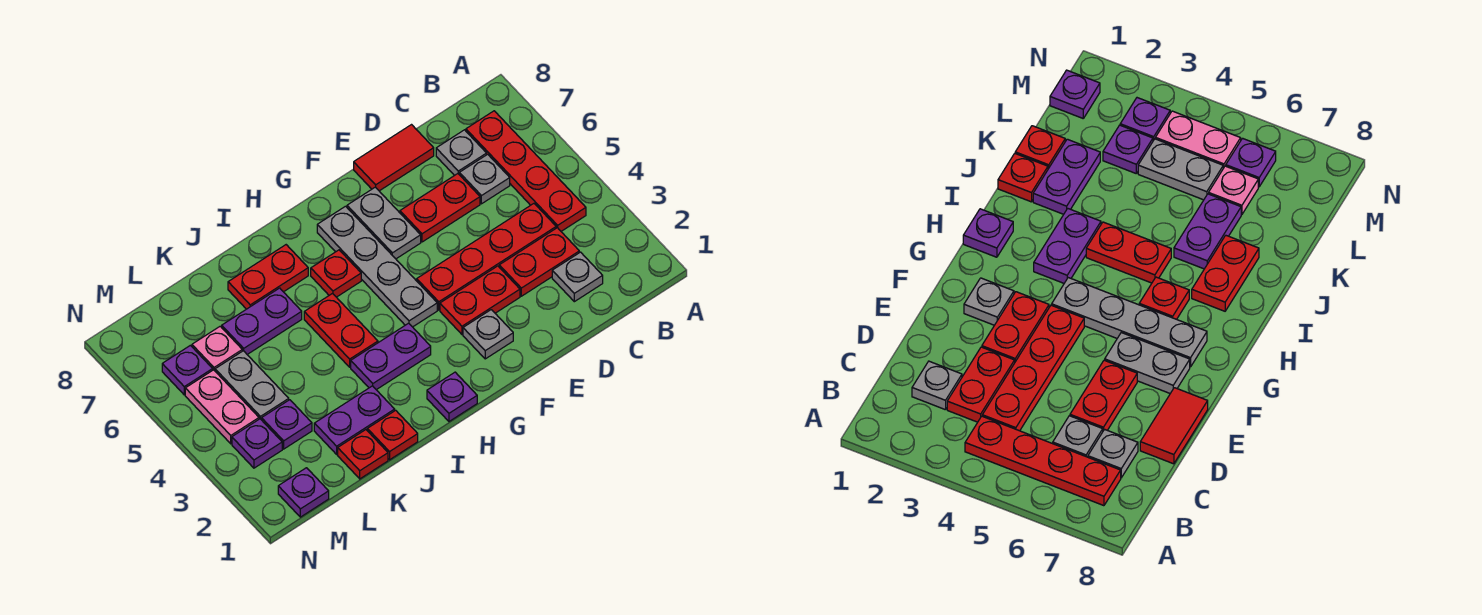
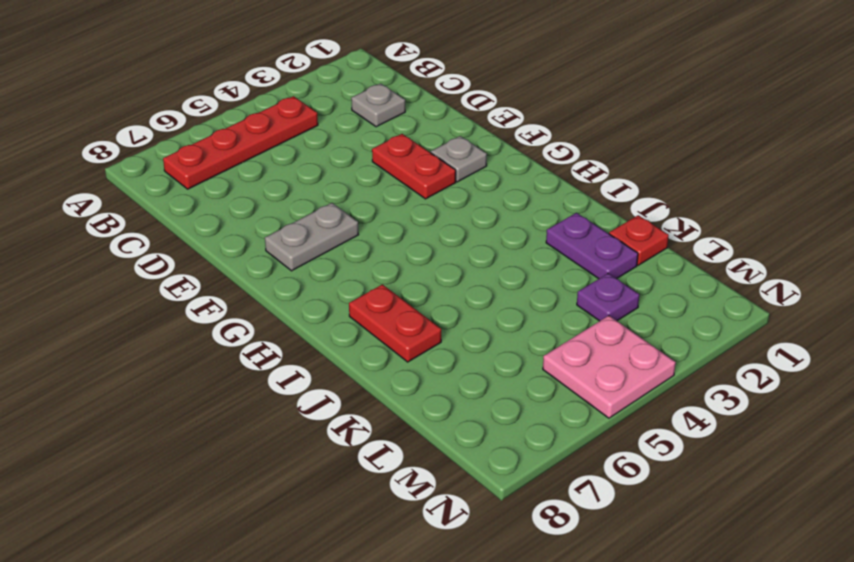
pink plate M4:N5 level 1 -> pink plate M4:M5 level 1
none -> red plate C3:D3 level 1
none -> red plate C4:F4 level 1
none -> grey plate C6 level 1

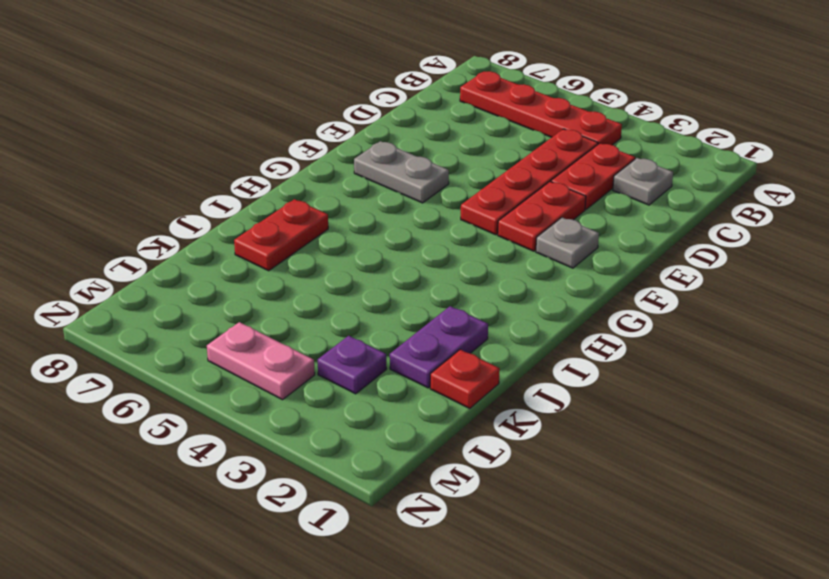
none -> grey plate C6 level 1
none -> grey plate C7 level 1
none -> red plate D6:E6 level 1

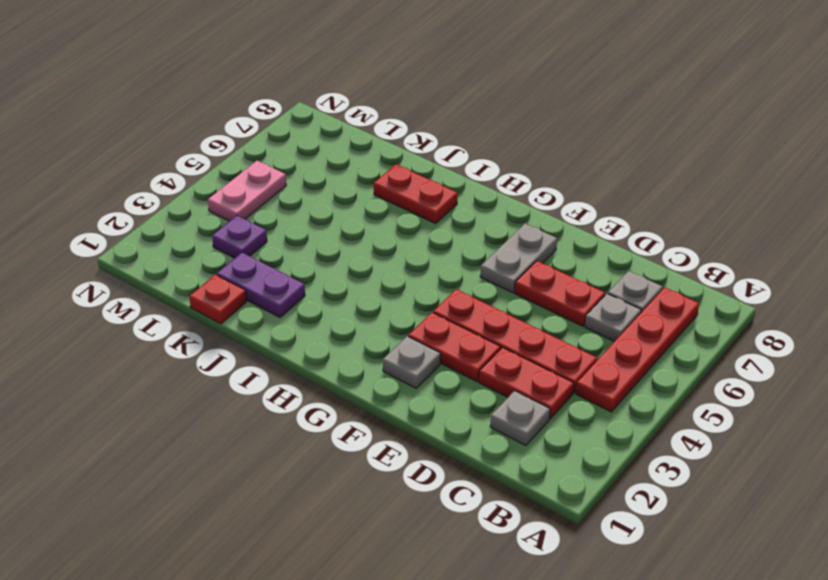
none -> red tile D8:E8 level 1
none -> grey plate G4:G7 level 1
none -> purple plate H1 level 1

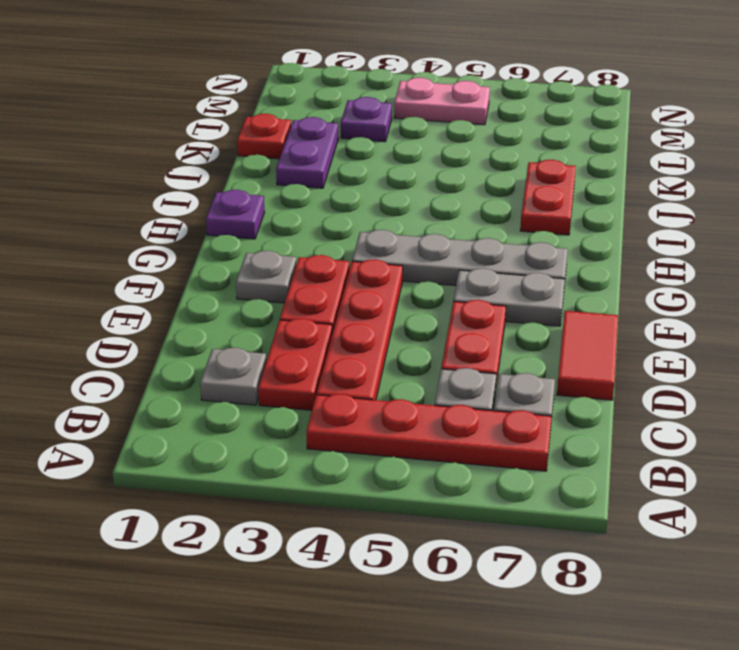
none -> purple plate H3:I3 level 1
none -> red plate H6 level 1
none -> red plate I4:I5 level 1

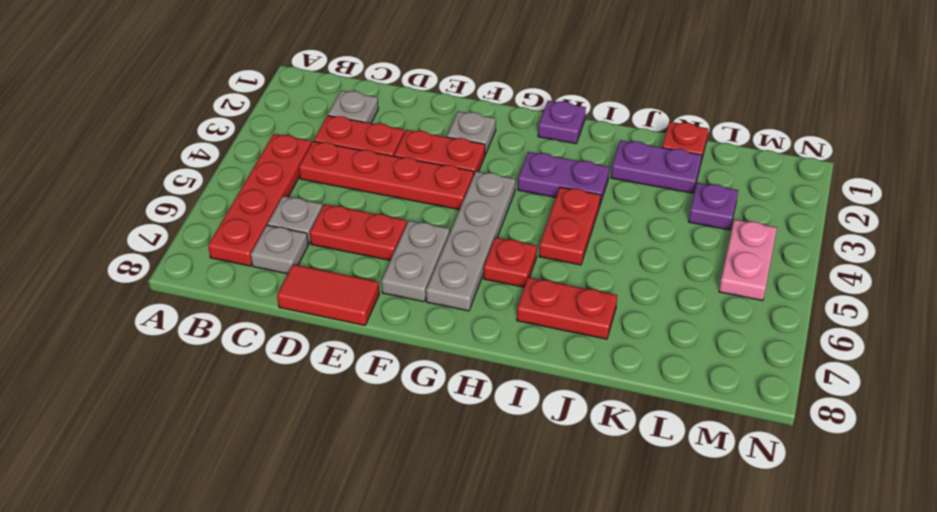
none -> red plate J1 level 1
none -> purple plate J6:K6 level 1
none -> grey plate L4:L5 level 1

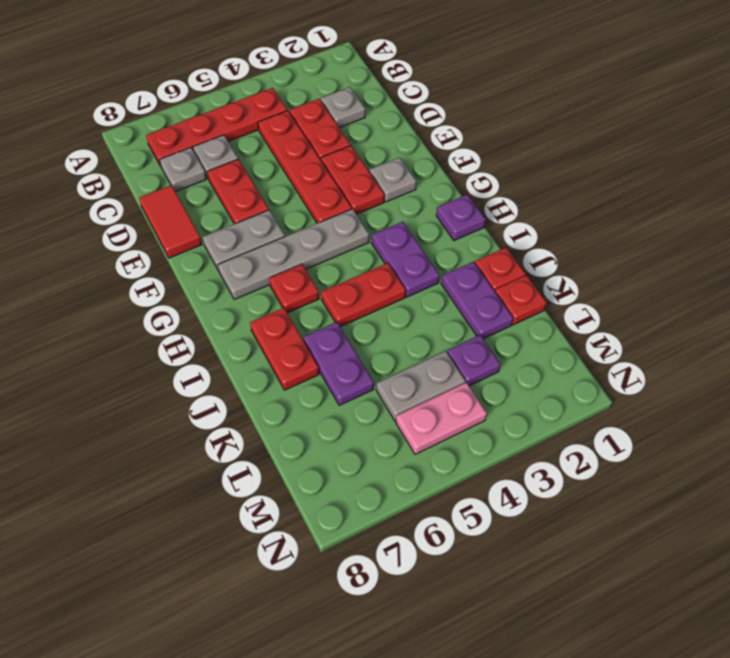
none -> pink plate L6 level 1
none -> purple plate M1 level 1
none -> purple plate M3 level 1

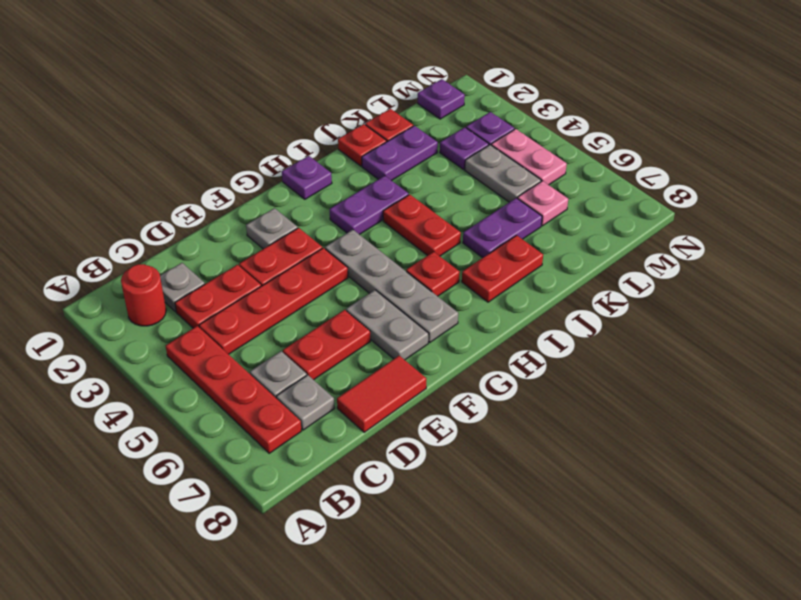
red round brick B2 level 1 -> none
none -> purple plate M6 level 1

